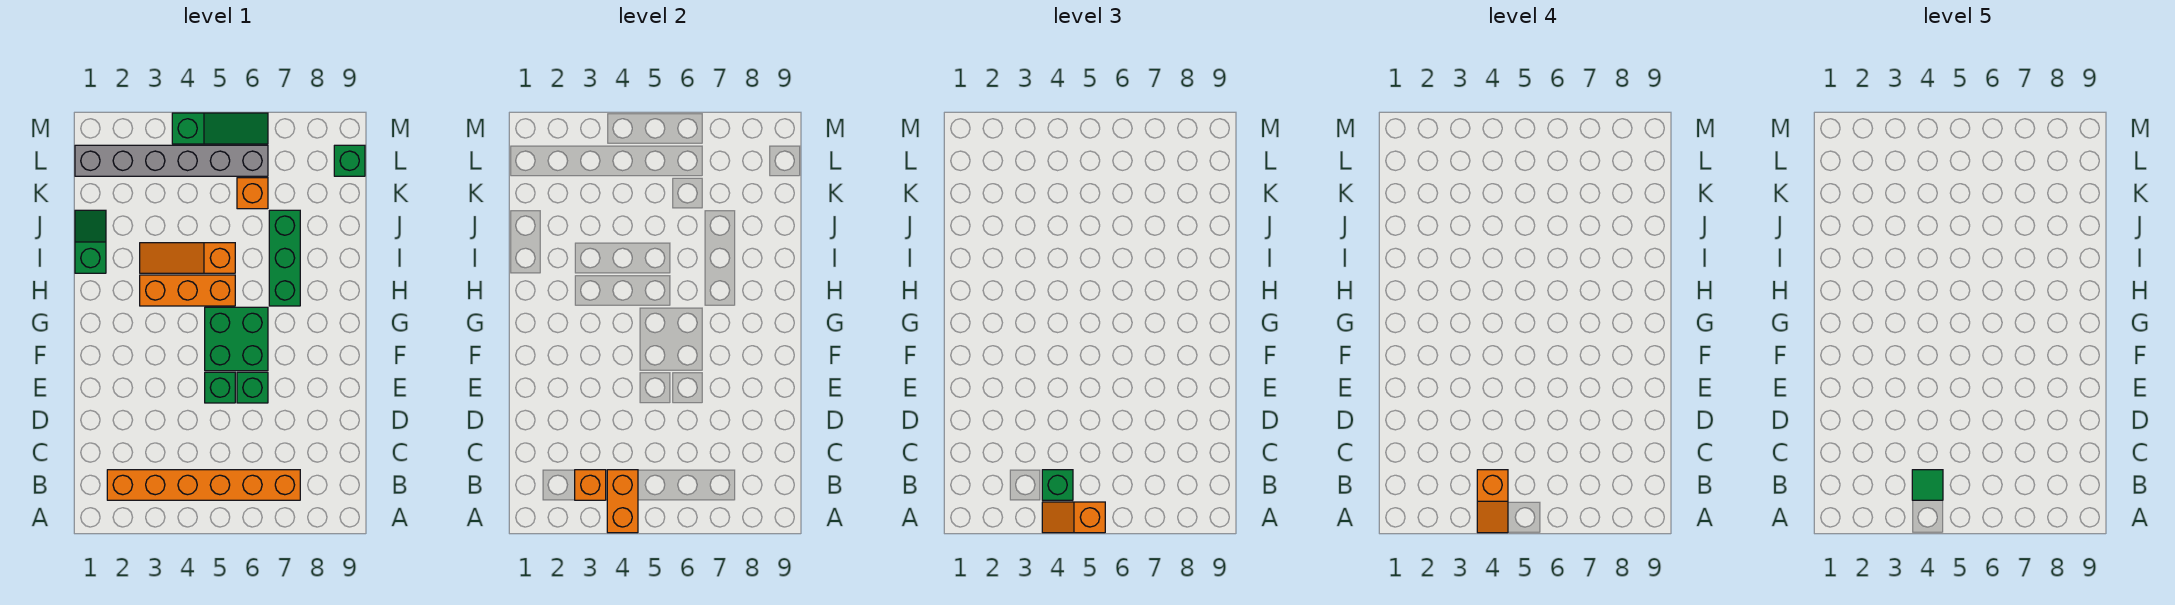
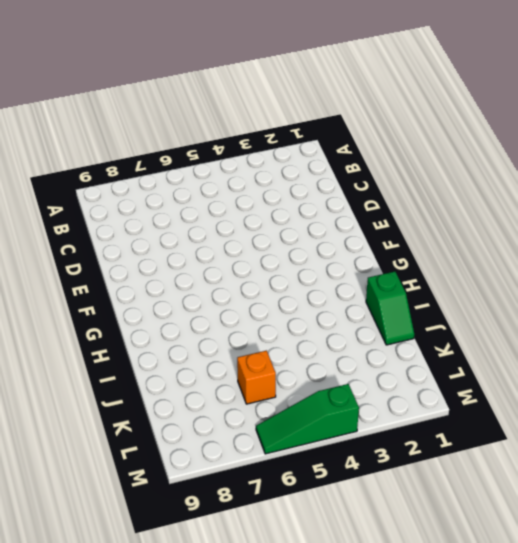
none -> orange brick B2:B7 level 1
none -> green brick E5 level 1
none -> green brick E6 level 1

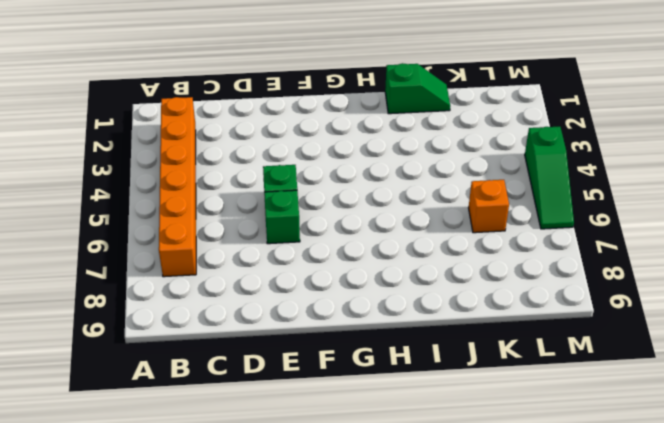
none -> green brick F5:G6 level 1
none -> orange brick H3:H5 level 1
none -> green brick H7:J7 level 1

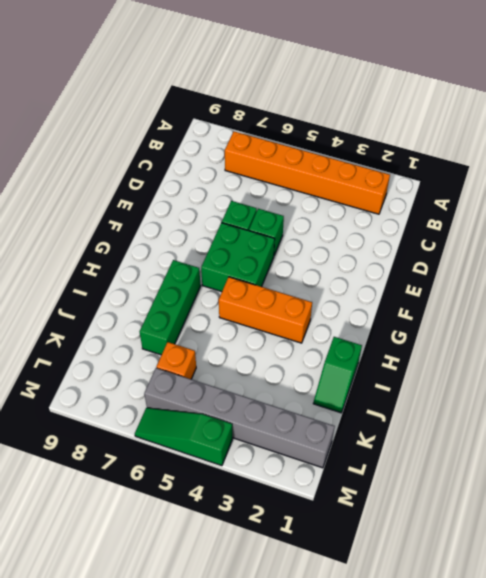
none -> orange slope I3:I5 level 1 top 5
none -> green brick L9 level 1
none -> orange brick A4:B4 level 2

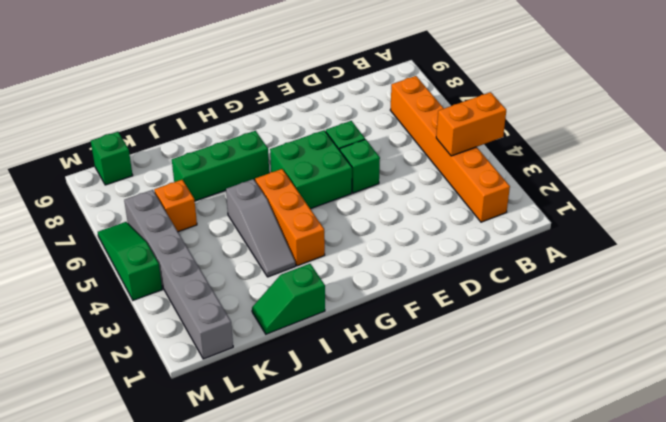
grey slope I3:I5 level 1 top 5 -> orange slope I3:I5 level 1 top 5
none -> orange brick B3 level 2
none -> orange slope A4:A5 level 3 top 5
none -> green brick B4 level 3

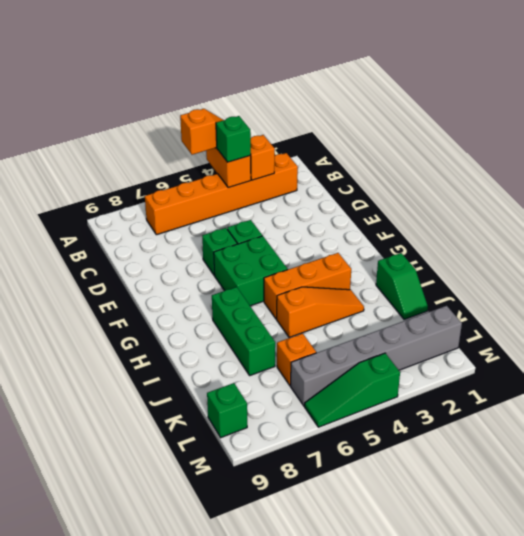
none -> orange slope A4:B4 level 4 top B
none -> green tile B4 level 5

